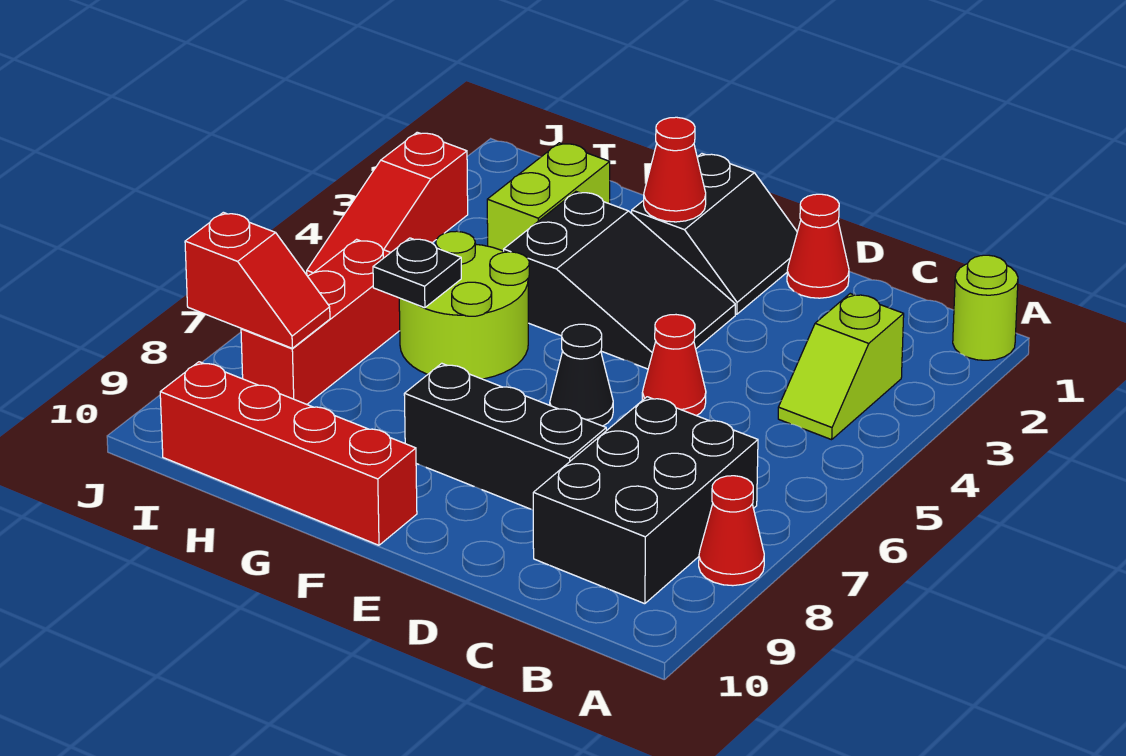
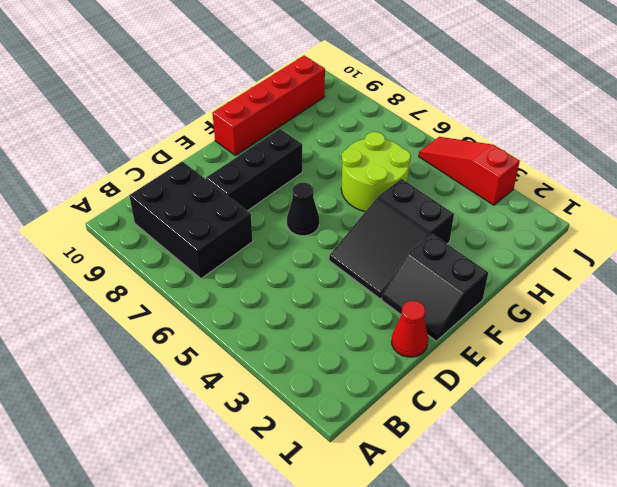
none -> lime round brick A1 level 1
none -> red cone A8 level 1
none -> lime slope B3:B4 level 1 top 3

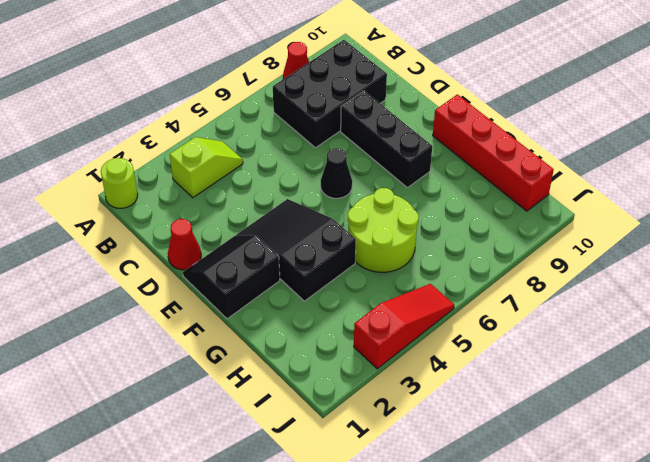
none -> red cone D5 level 1
none -> lime brick H2:H3 level 1
none -> red brick I6:I8 level 1

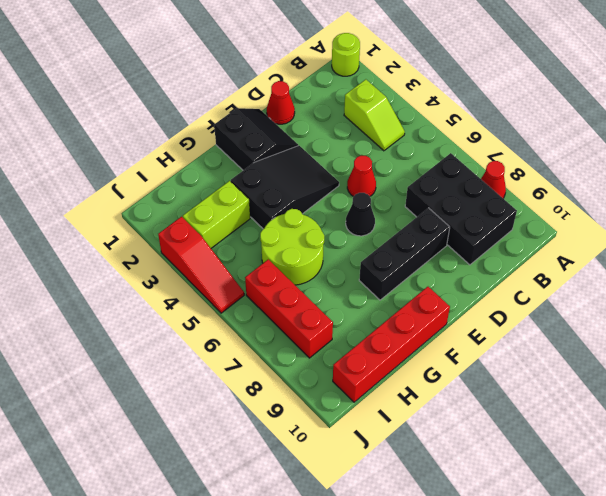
lime brick H3:I3 level 1 -> lime brick H2:H3 level 1
none -> red cone F2 level 2
none -> black plate H6 level 2
none -> red slope I8:J8 level 2 top J

